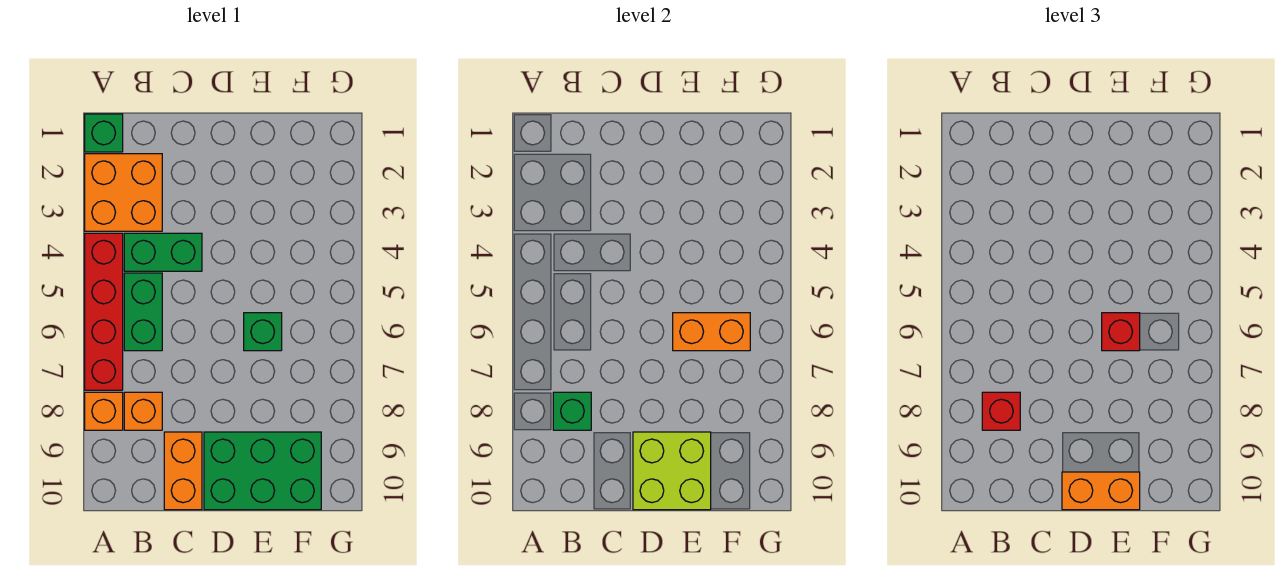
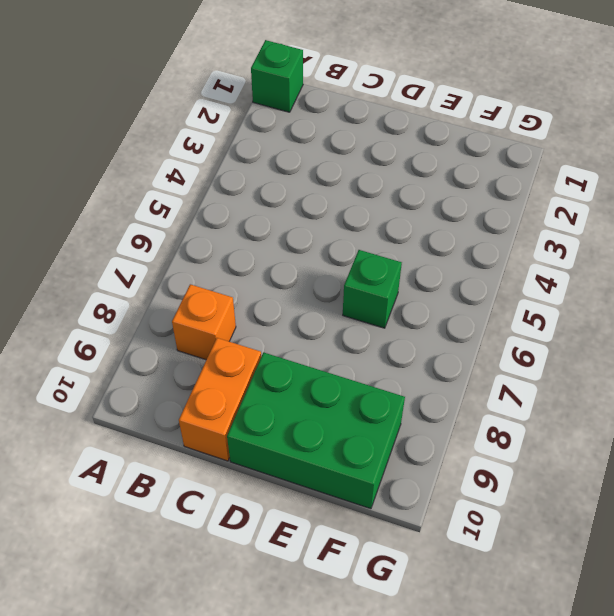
none -> orange brick A2:B3 level 1
none -> red brick A4:A7 level 1
none -> orange brick A8 level 1

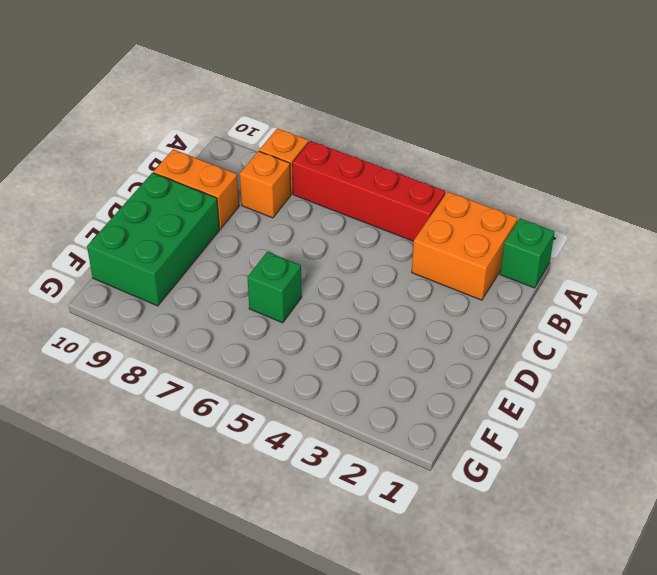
none -> green brick B4:C4 level 1
none -> green brick B5:B6 level 1
none -> green brick B8 level 2

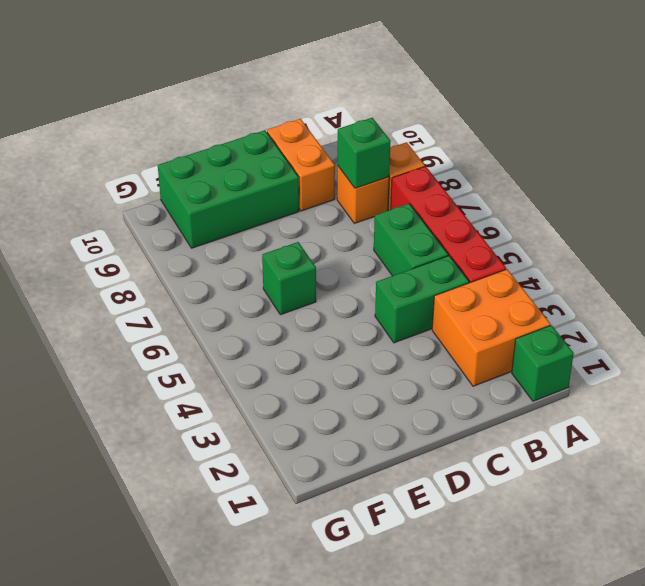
none -> lime brick D9:E10 level 2
none -> orange brick E6:F6 level 2
none -> red brick B8 level 3

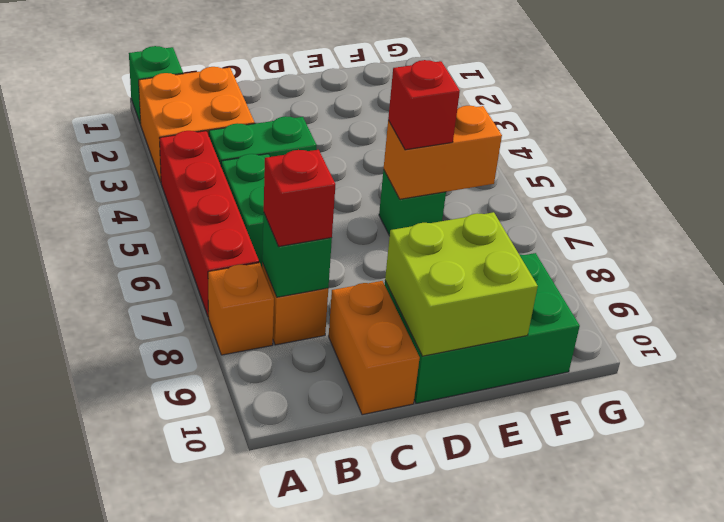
none -> orange brick D10:E10 level 3

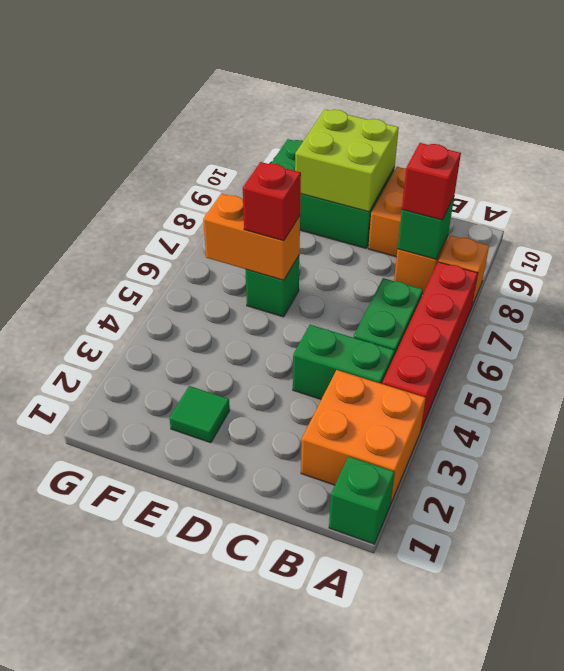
green tile E2 level 1 -> none
none -> orange brick D10:E10 level 3

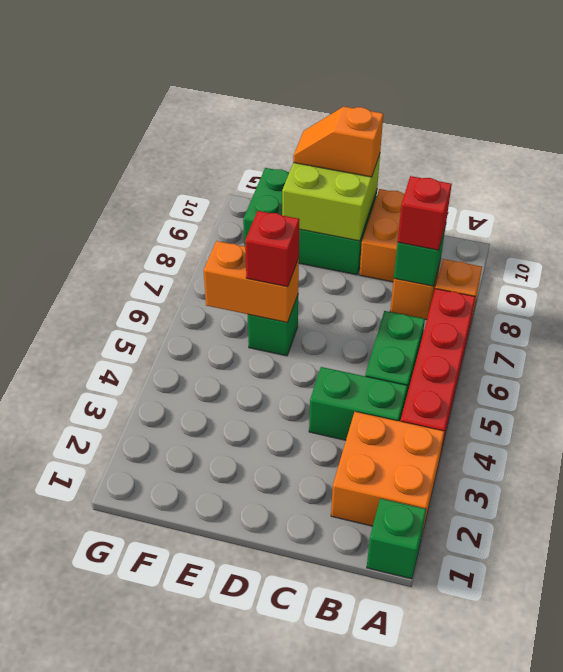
orange slope D10:E10 level 3 top D -> orange brick D10:E10 level 3

